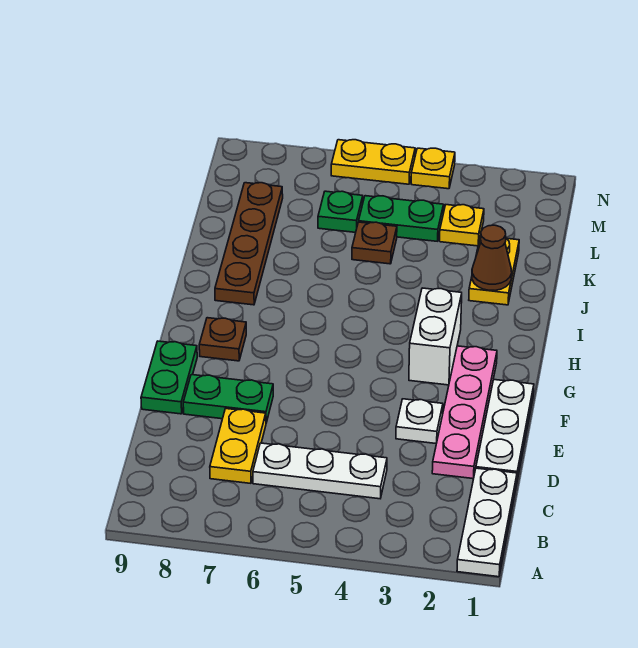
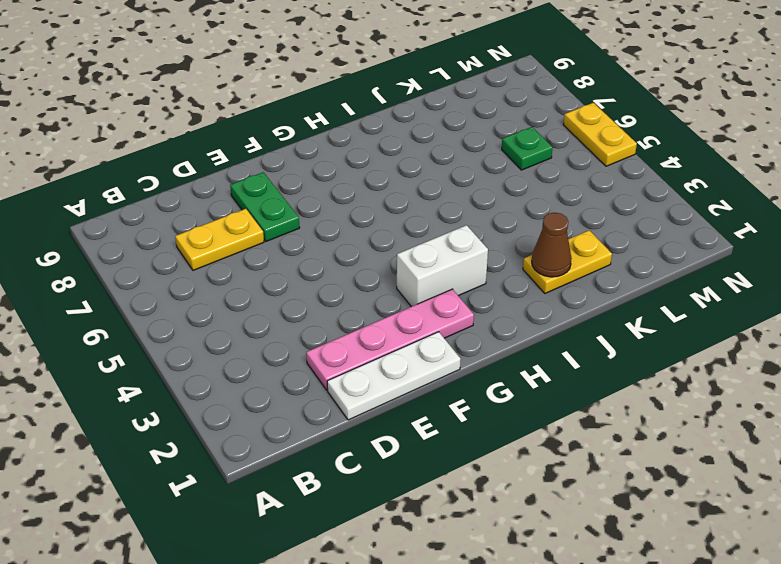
none -> white plate A1:C1 level 1
none -> white plate C4:C6 level 1
none -> white plate E3 level 1

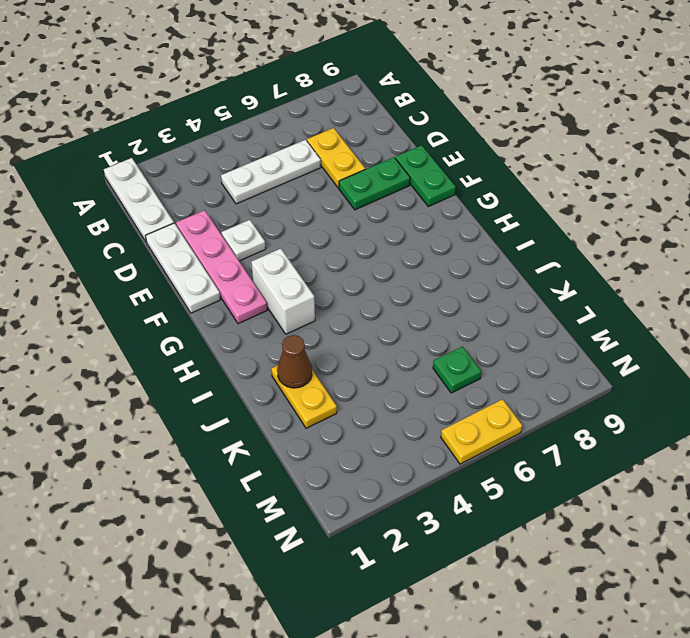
none -> brown plate G8 level 1
none -> brown plate I8:L8 level 1
none -> brown plate K5 level 1

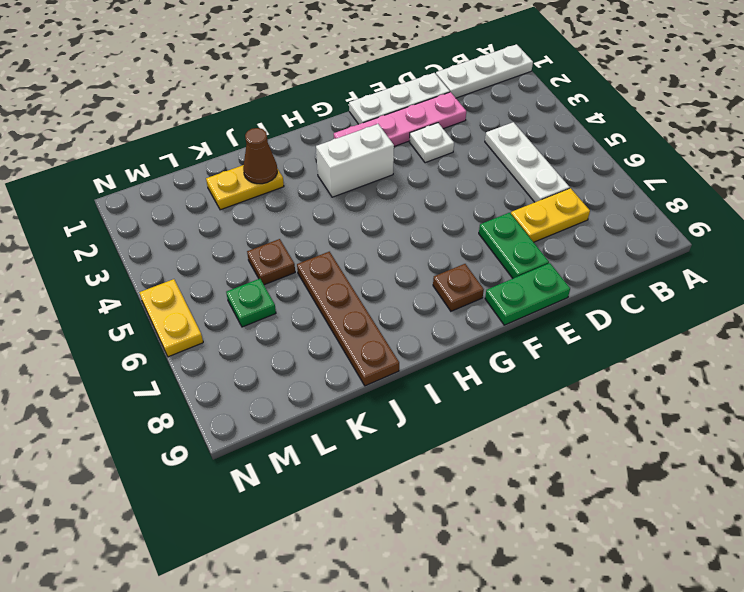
brown plate J6:J9 level 1 -> brown plate I8:L8 level 1
none -> yellow plate L3 level 1
none -> green plate L4:L5 level 1
none -> yellow plate N4 level 1

